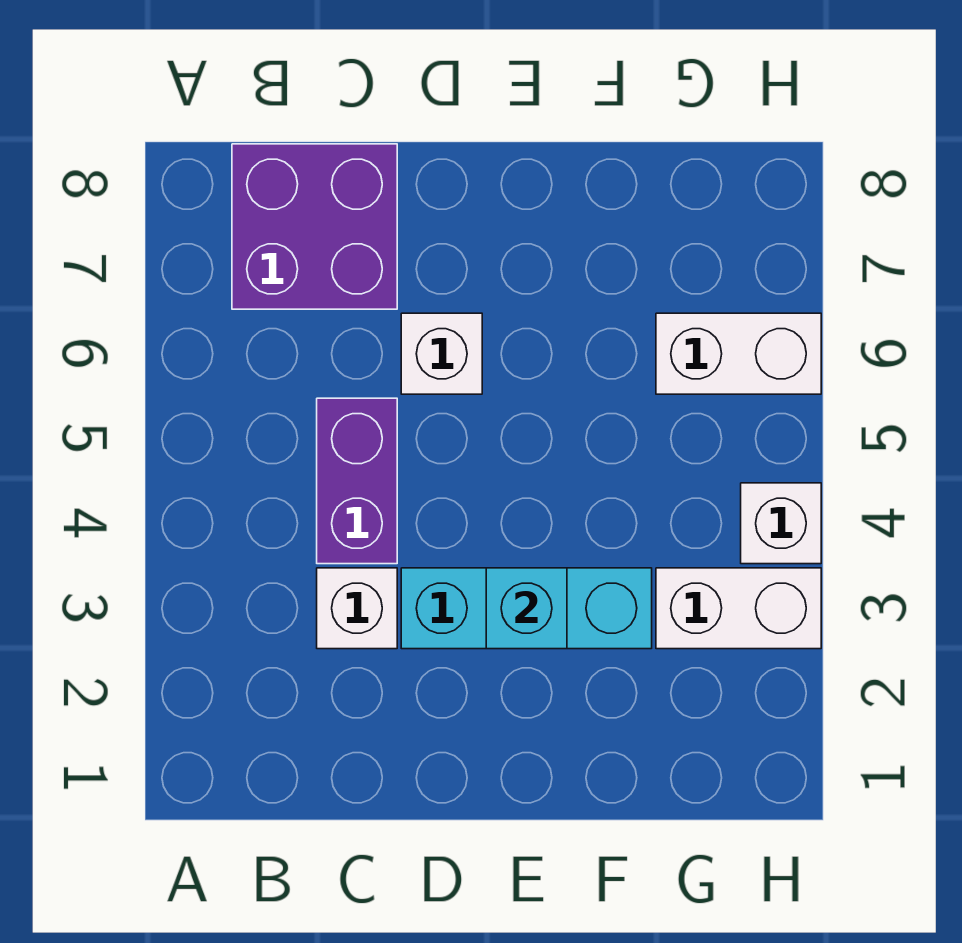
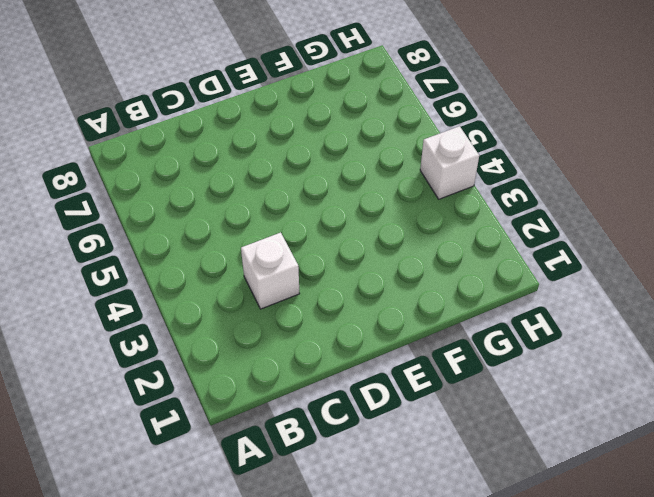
none -> purple brick B7:C8 level 1
none -> purple brick C4:C5 level 1

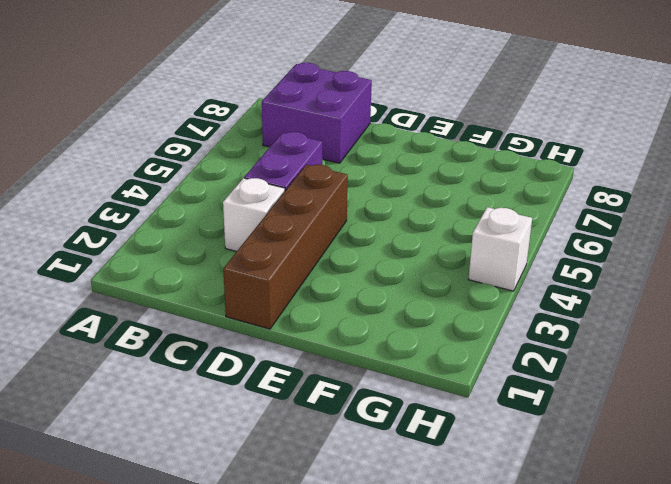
brown brick D1:D4 level 1 -> cyan brick D3:F3 level 1
none -> white brick D6 level 1
none -> white brick G3:H3 level 1

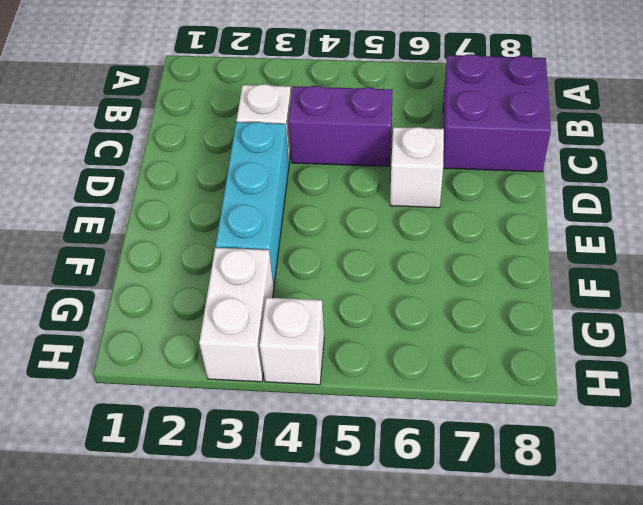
none -> white brick G6:H6 level 1
none -> cyan brick E3 level 2

